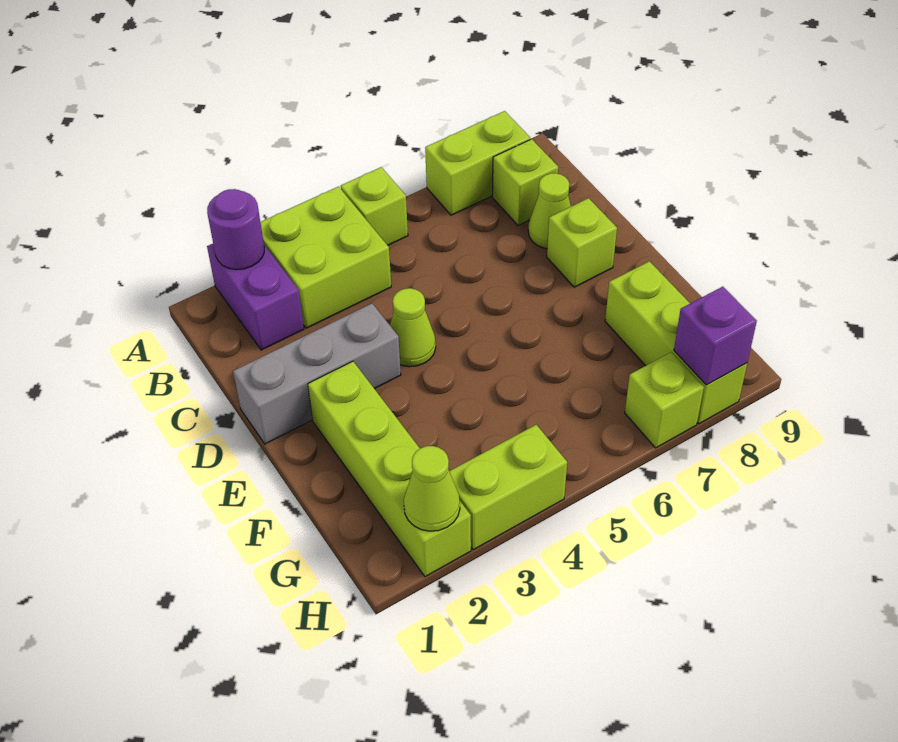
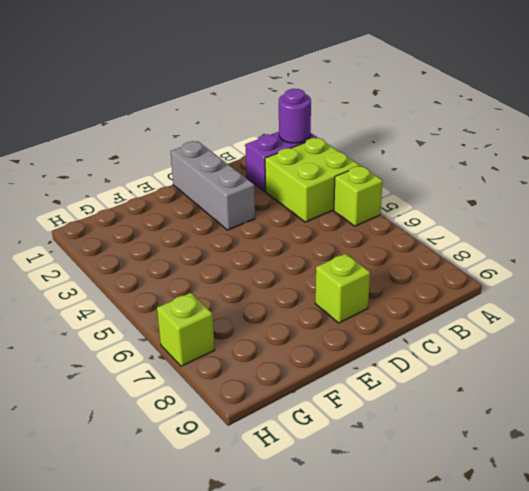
none -> lime brick A7:A8 level 1
none -> lime brick B8 level 1
none -> lime cone C8 level 1

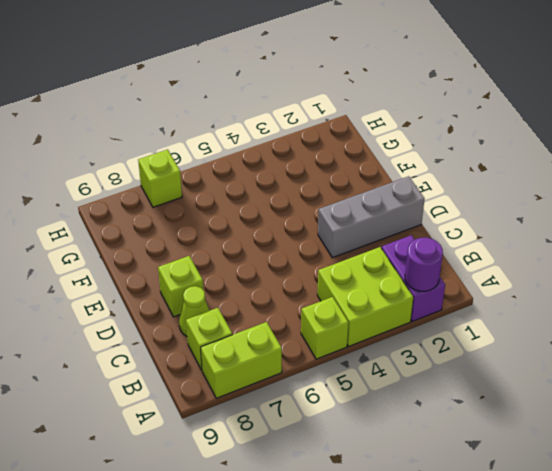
none -> lime cone D4 level 1
none -> lime brick E2:H2 level 1
none -> lime brick F8:H8 level 1

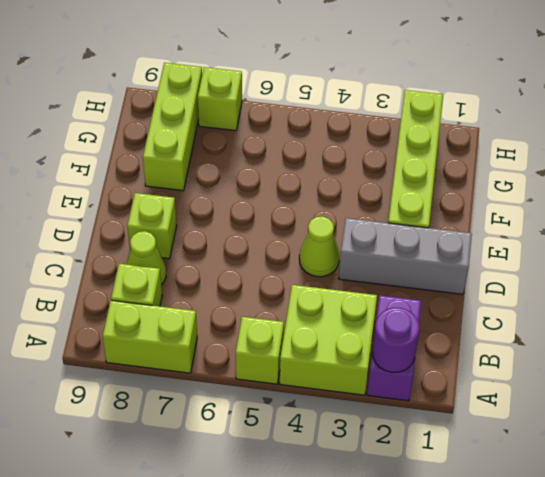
none -> lime brick H3:H4 level 1
none -> lime cone H2 level 2
none -> purple brick H8 level 2

